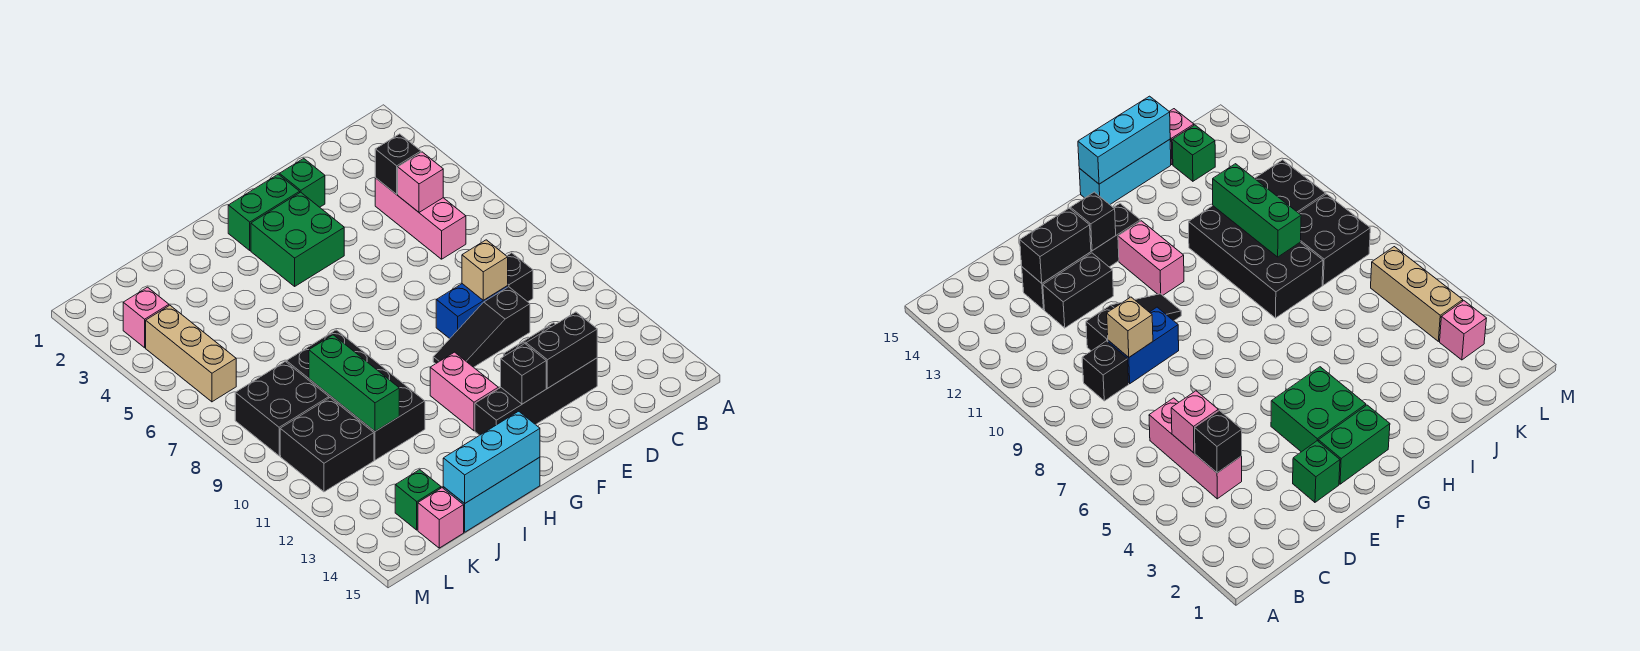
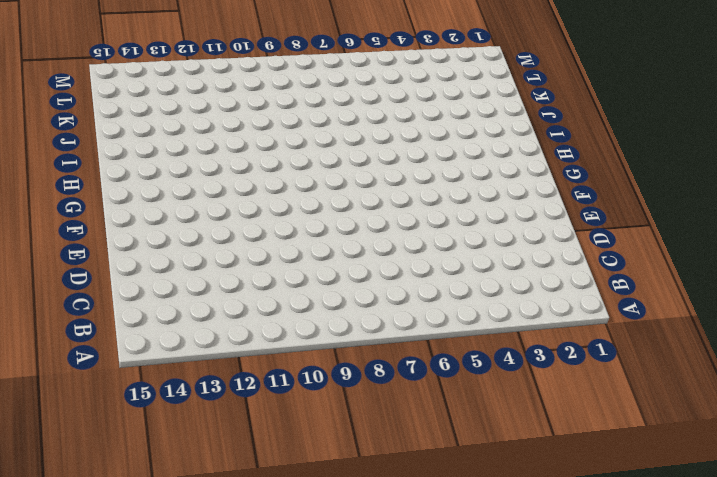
none -> pink brick C4:C6 level 1
none -> black brick C9 level 1
none -> blue brick D9:E9 level 1

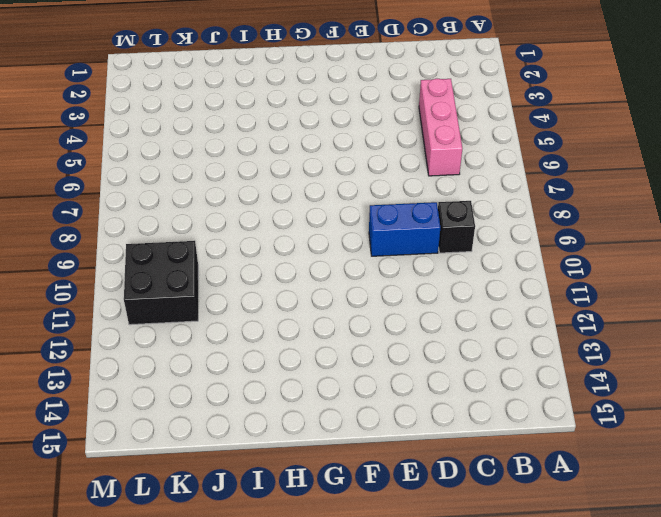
none -> black slope D10:F10 level 1 top D
none -> black brick D12:E12 level 1
none -> black brick D13:G13 level 1

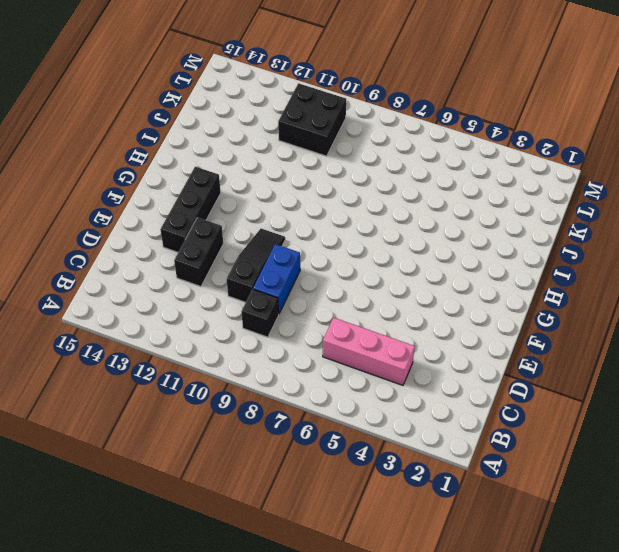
black brick E13:G13 level 1 -> black brick D13:G13 level 1
none -> green brick E2 level 1
none -> green brick F2:G2 level 1
none -> green brick F3:G4 level 1

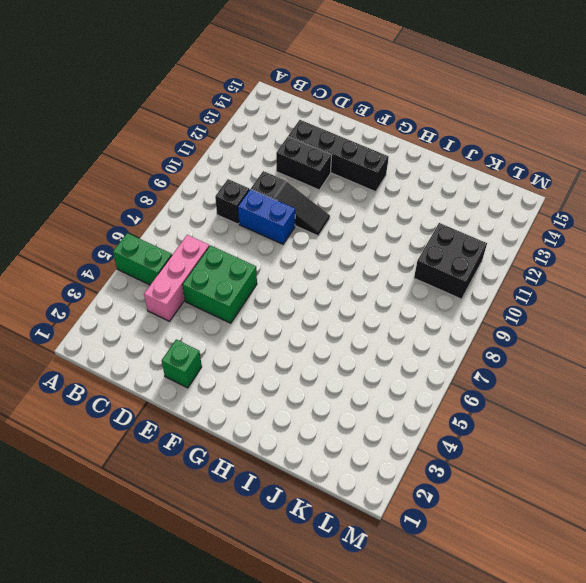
green brick A5:B5 level 1 -> green brick F2:G2 level 1
green brick D5:E6 level 1 -> green brick F3:G4 level 1
none -> pink brick G11:G12 level 1
none -> cyan brick H15:J15 level 1
none -> black brick I8:J11 level 1

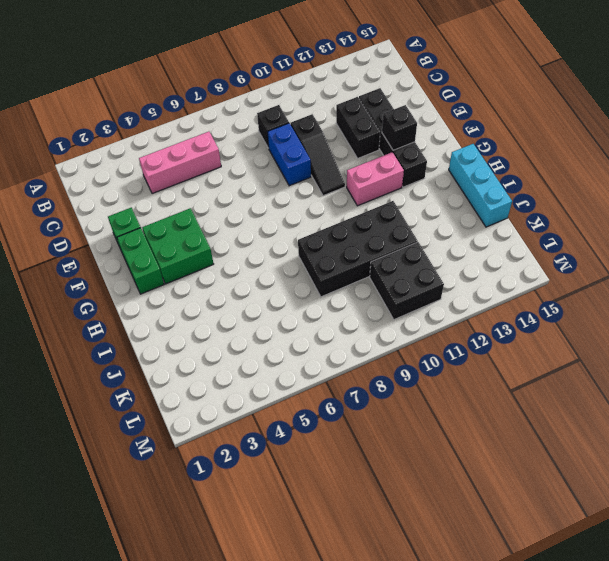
none -> black brick K8:L9 level 1
none -> green brick K14 level 1
none -> pink brick K15 level 1

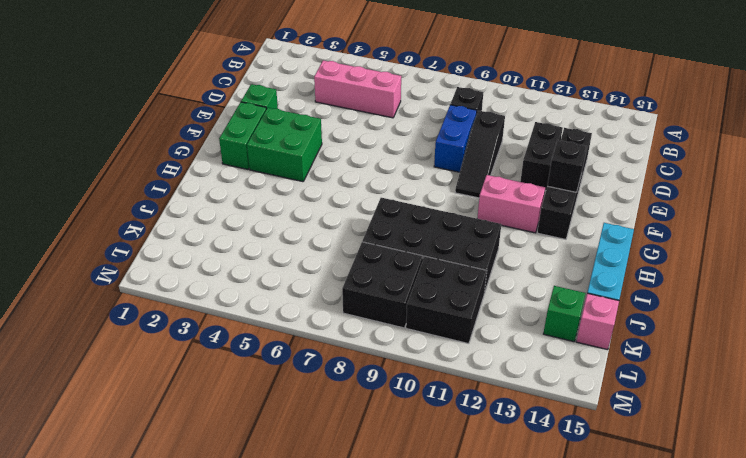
none -> pink brick L3 level 1
none -> tan brick L4:L6 level 1
none -> black brick C4 level 2

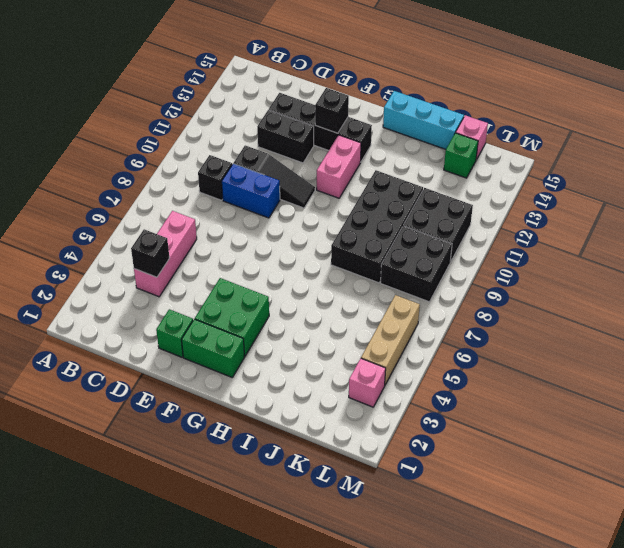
none -> pink brick C5 level 2
none -> tan brick D9 level 2
none -> black brick D13:E13 level 2

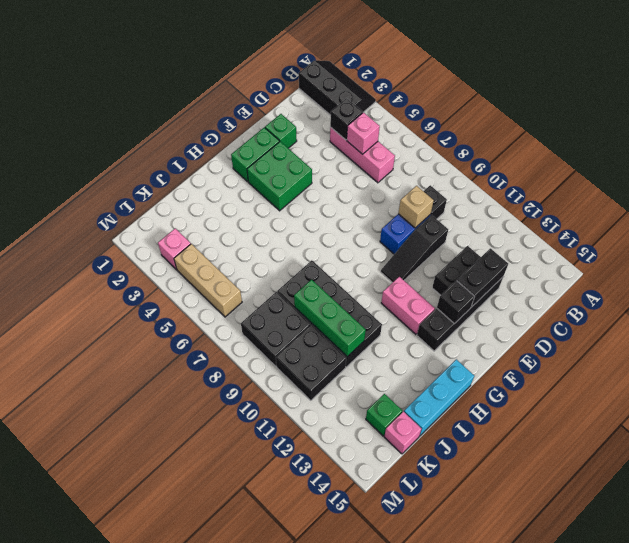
black slope A1:B3 level 1 top B -> none
none -> cyan brick H15:J15 level 2

